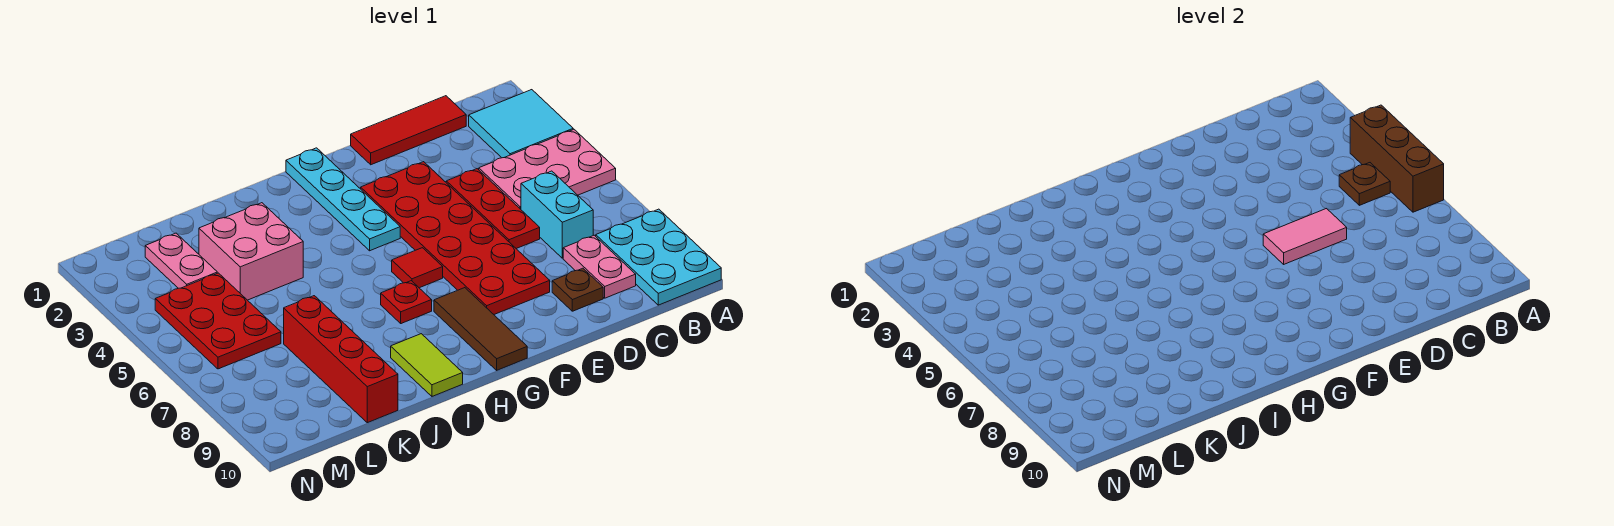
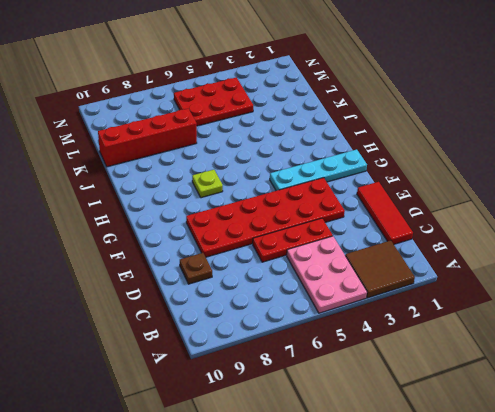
brown tile A2:B3 level 1 -> cyan tile A2:B3 level 1
lime plate H7 level 1 -> red plate H7 level 1
none -> cyan plate A8:B10 level 1
none -> cyan brick C6:C7 level 1
none -> pink plate C8:C9 level 1

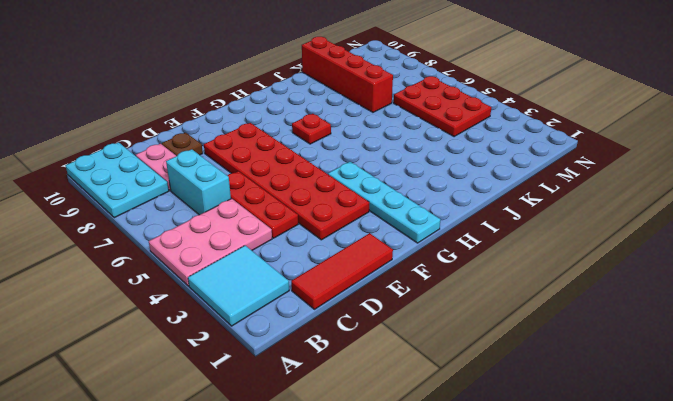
none -> red tile G6 level 1
none -> brown tile G8:G10 level 1
none -> lime tile I9:I10 level 1

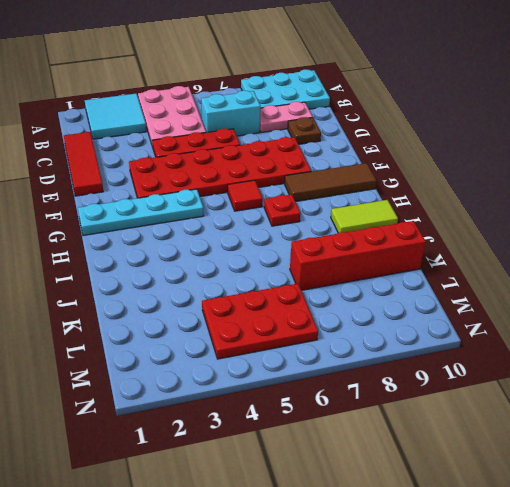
none -> pink brick J3:K4 level 1
none -> pink plate L2:L3 level 1
none -> brown brick A4:A6 level 2

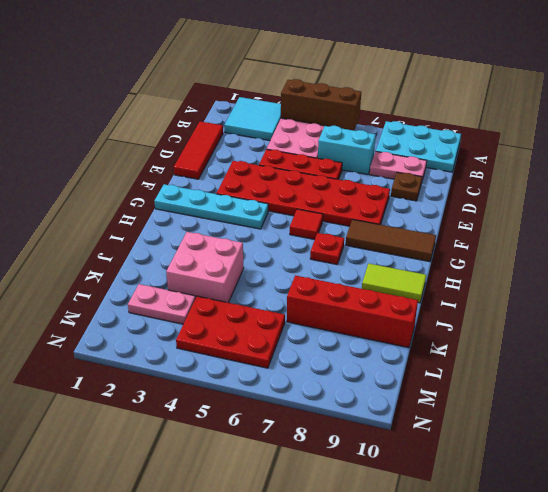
none -> brown plate B5 level 2
none -> pink tile D6:E6 level 2

